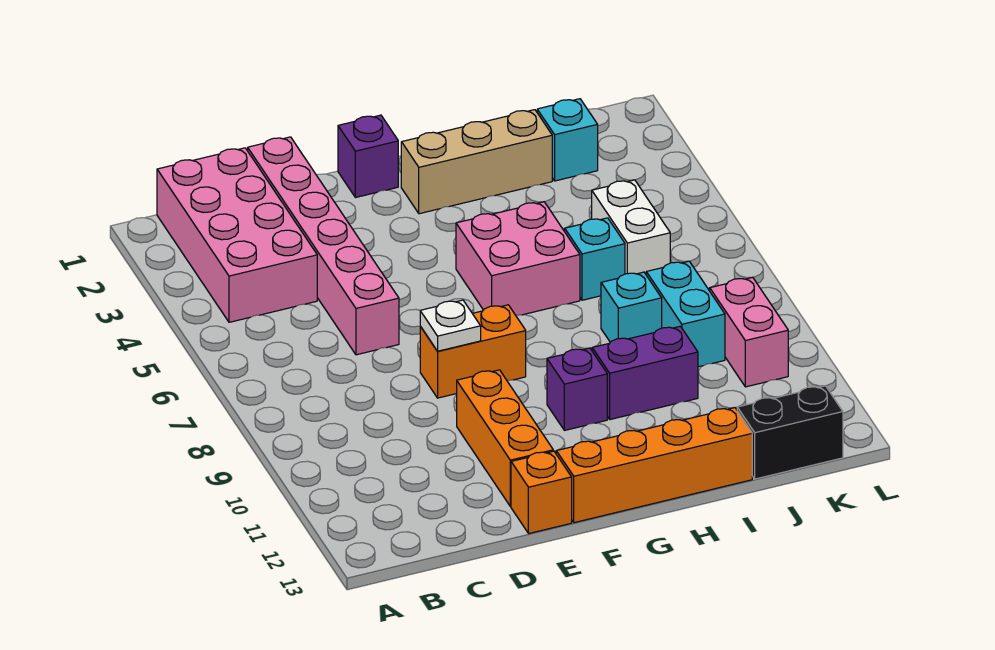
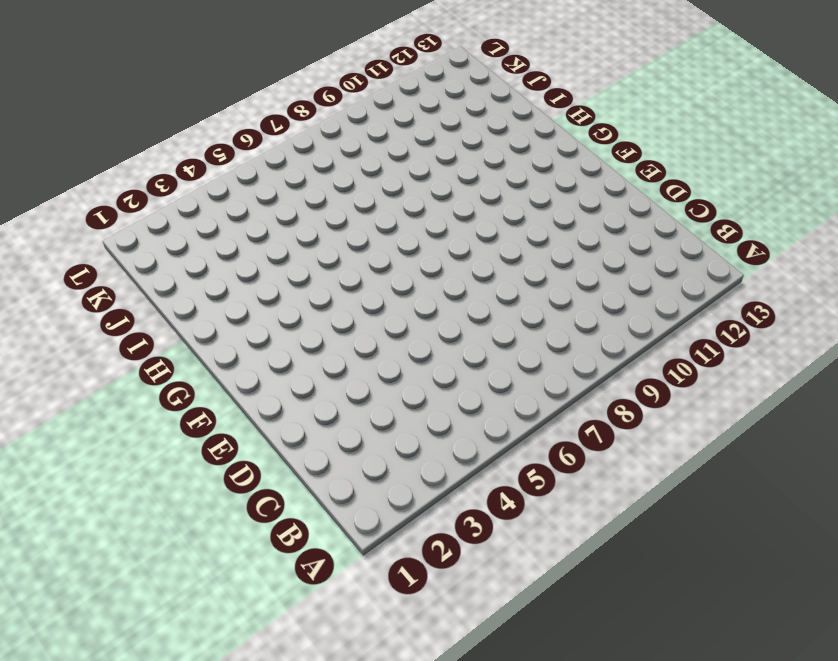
none -> pink brick B1:C4 level 1
none -> pink brick D1:D6 level 1
none -> orange brick E8:F8 level 1

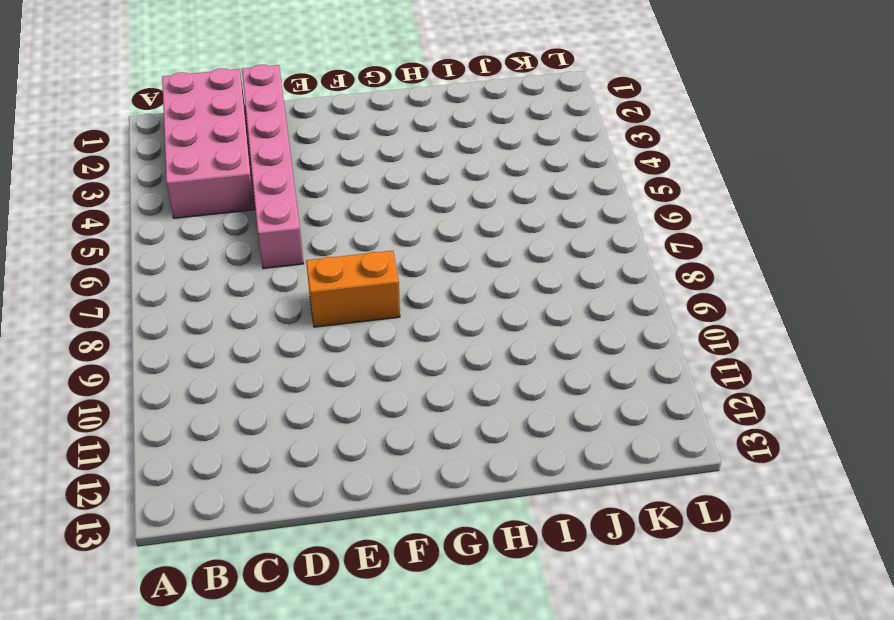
none -> orange brick E10:E12 level 1
none -> orange brick E13 level 1
none -> purple brick F1 level 1

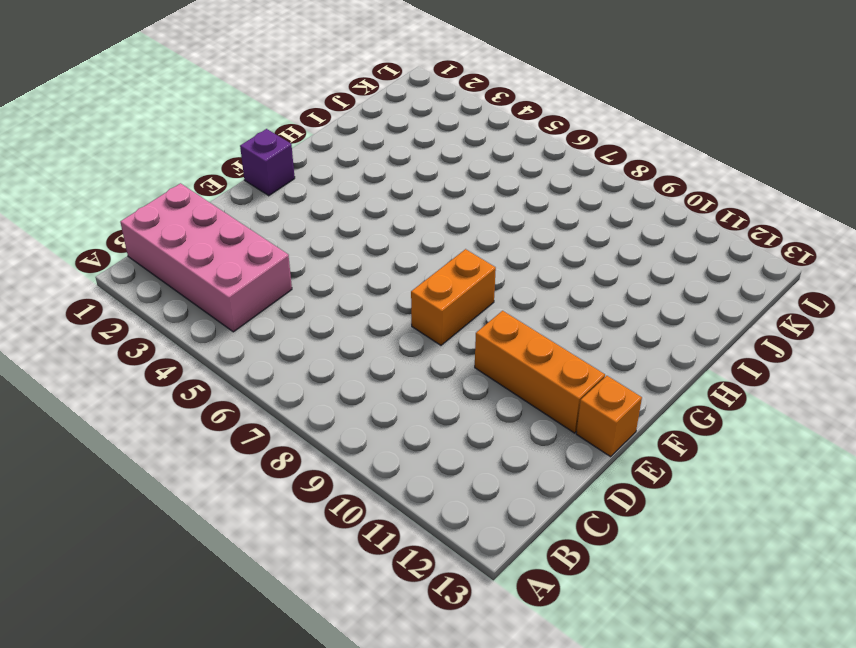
none -> pink brick D1:D6 level 1
none -> orange brick F13:I13 level 1
none -> tan brick G2:I2 level 1

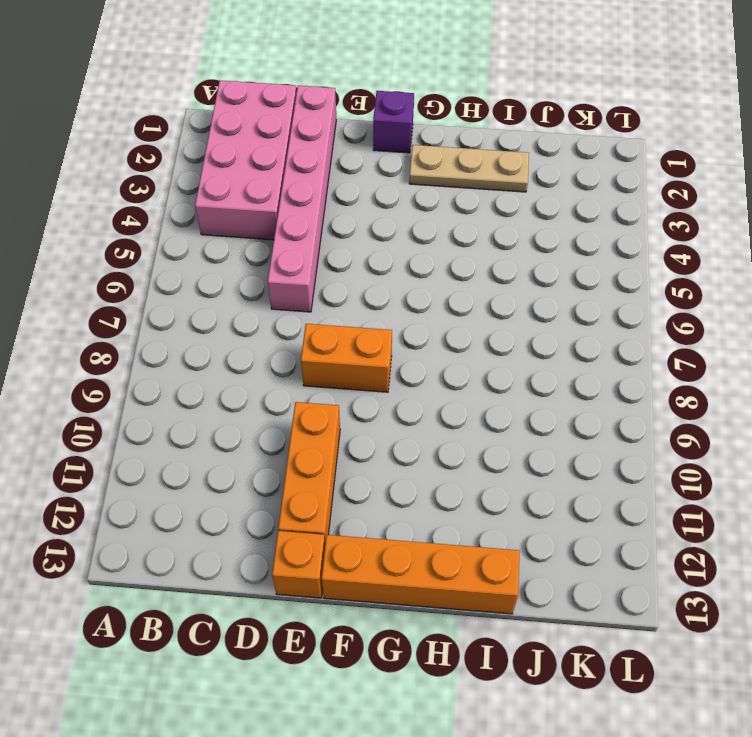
tan plate G2:I2 level 1 -> tan brick G2:I2 level 1
none -> pink brick G5:H6 level 1
none -> purple brick G10 level 1
none -> purple brick H10:I10 level 1

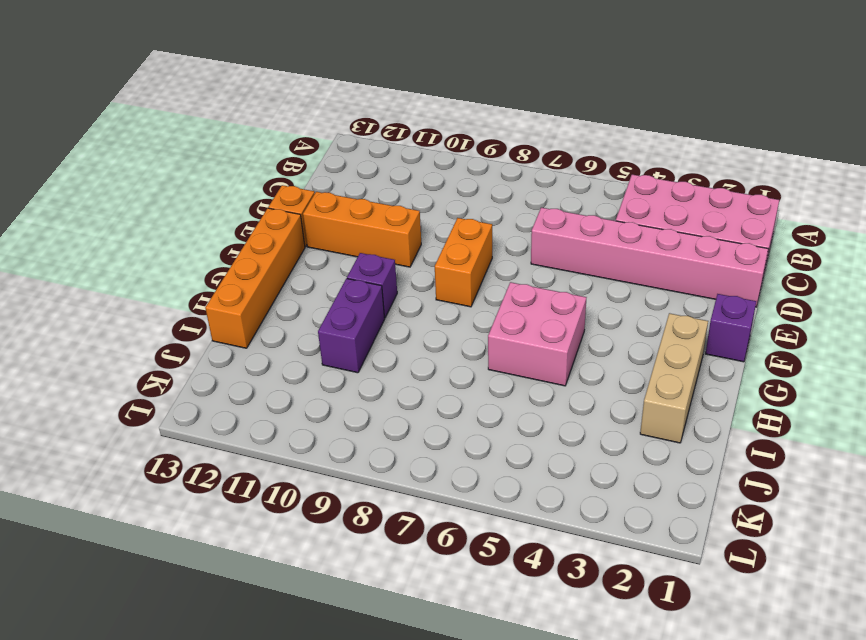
none -> cyan brick I6 level 1
none -> cyan brick I8 level 1
none -> cyan brick J2 level 1

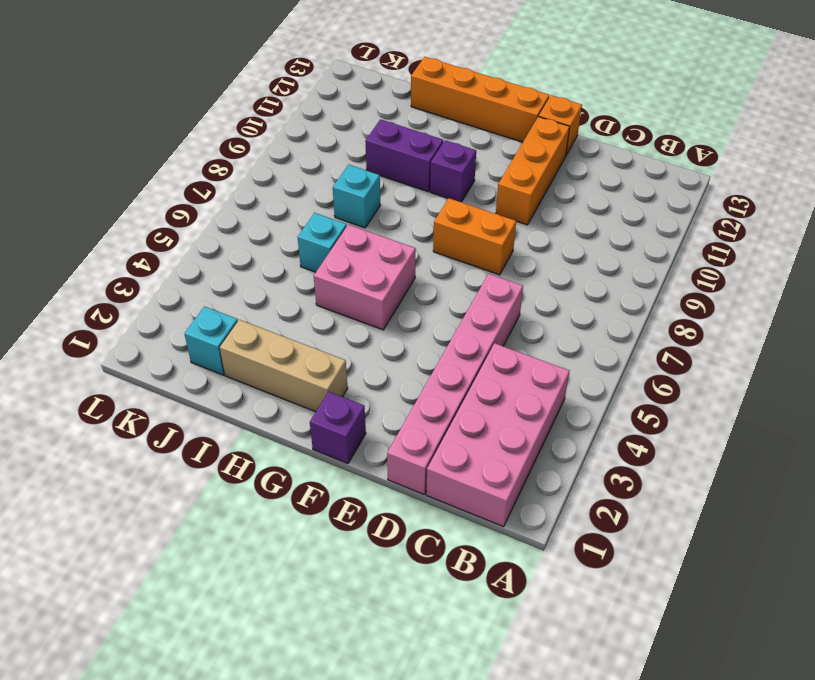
none -> white brick J5:J6 level 1
none -> cyan brick J8:J9 level 1
none -> black brick J13:K13 level 1

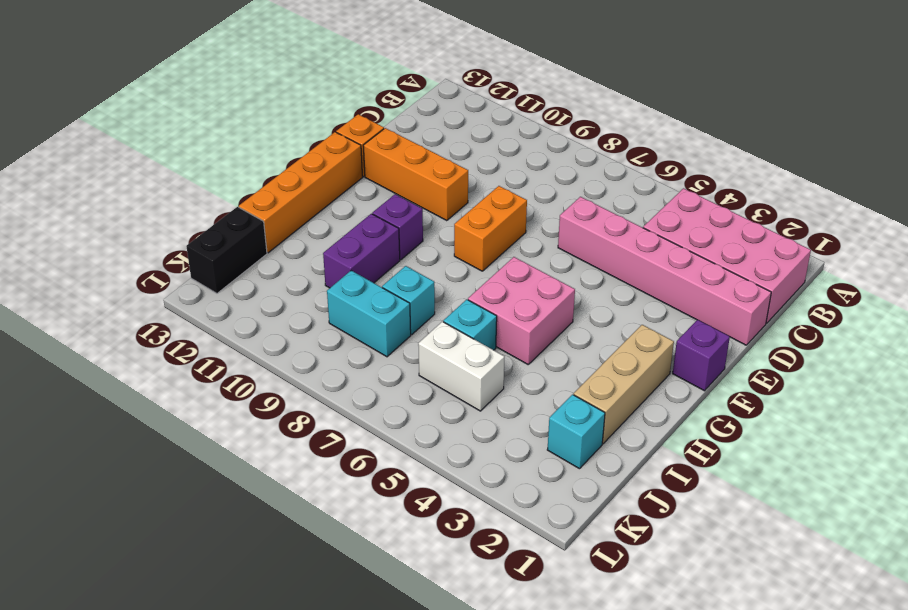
none -> pink brick K9:K10 level 1
none -> white plate E8 level 2

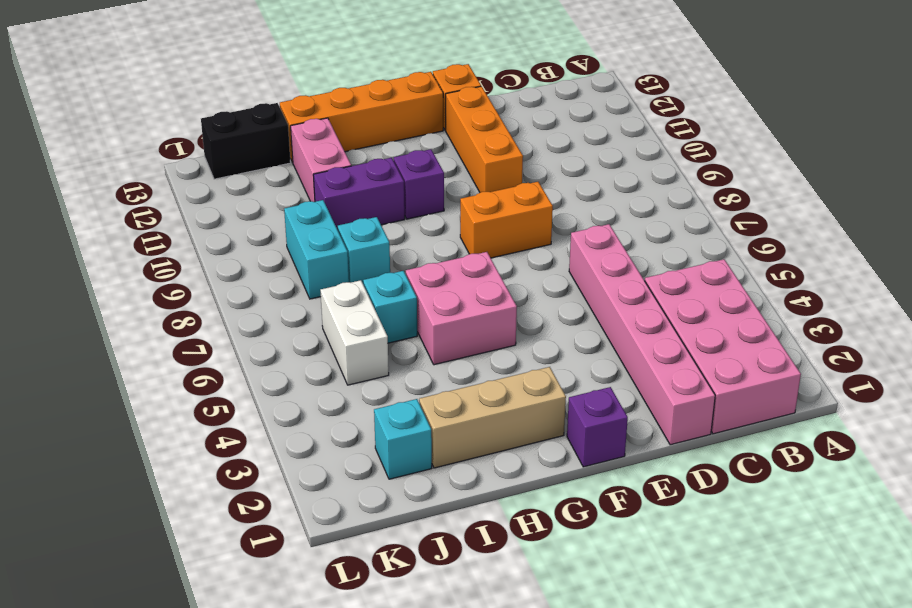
pink brick I11:I12 level 1 -> pink brick K9:K10 level 1
none -> white plate E8 level 2

